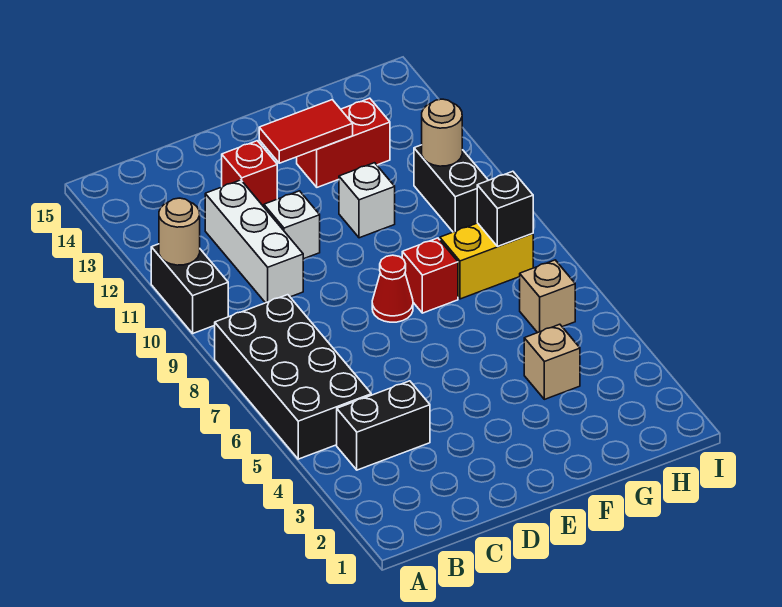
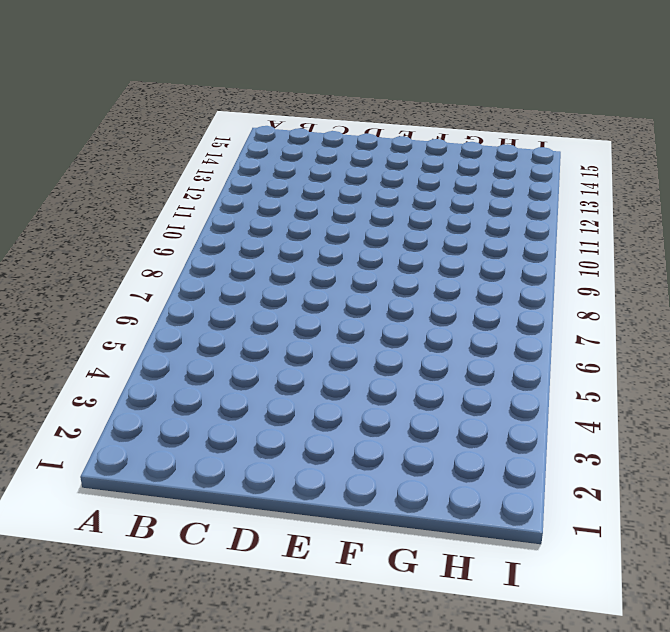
none -> black brick A5:B8 level 1
none -> black brick A10:A11 level 1
none -> black brick B4:C4 level 1

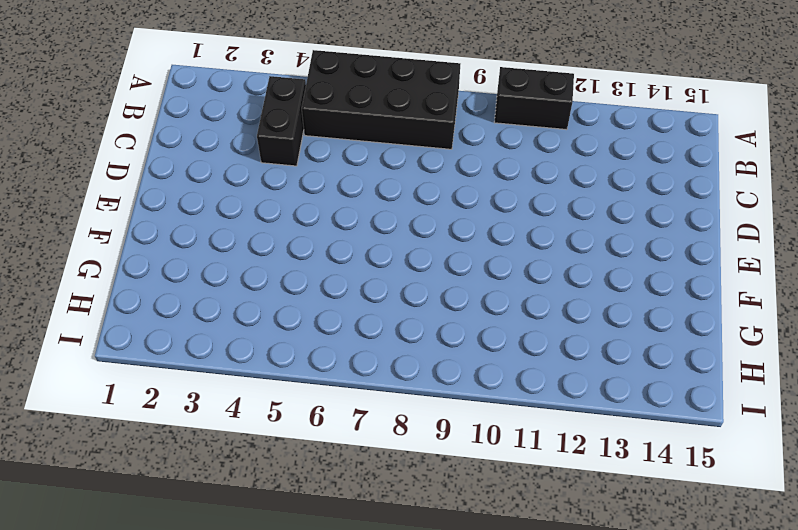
none -> white brick C10:C12 level 1
none -> white brick D11 level 1
none -> red brick D13 level 1

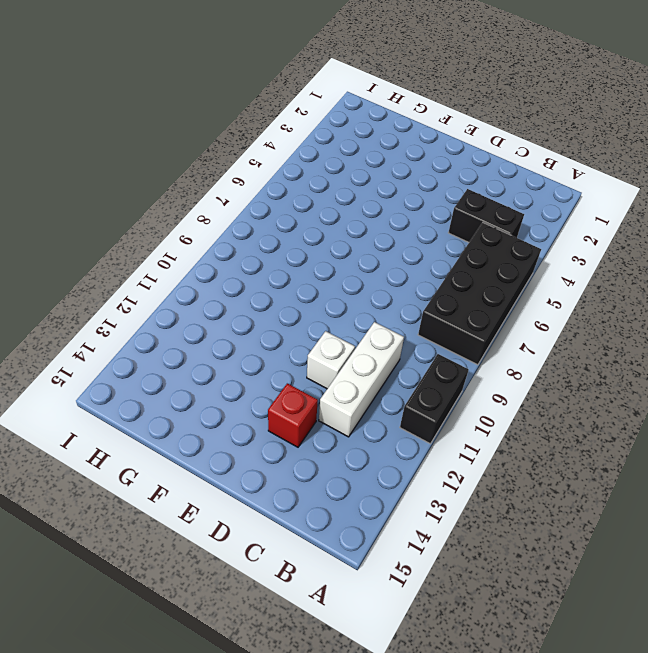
none -> red cone E8 level 1
none -> red brick F8 level 1
none -> white brick F11 level 1

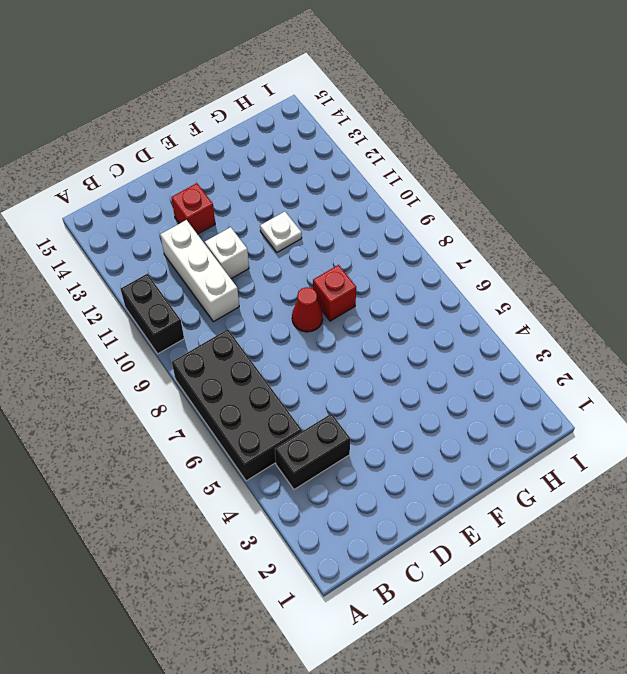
white plate F11 level 1 -> white brick F11 level 1
none -> red brick F13:G13 level 1
none -> tan brick G4 level 1
none -> yellow brick G8:H8 level 1

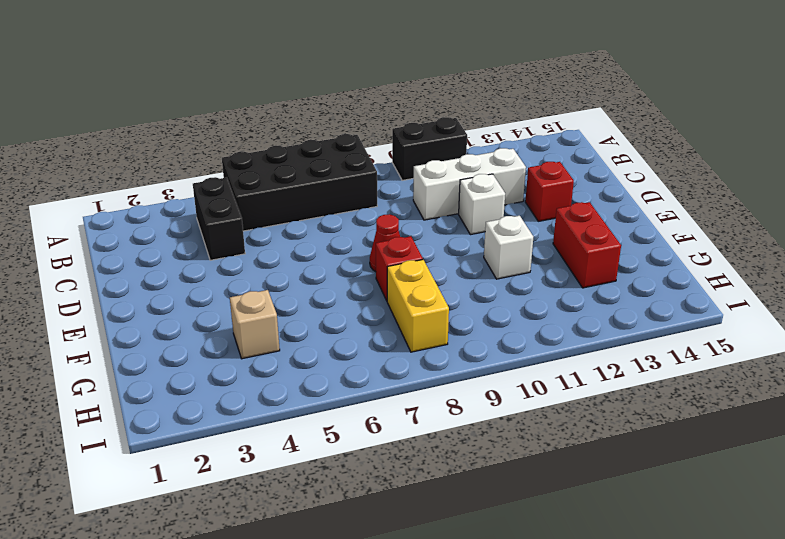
none -> tan brick H6 level 1
none -> black brick H10:H11 level 1
none -> tan round brick A11 level 2

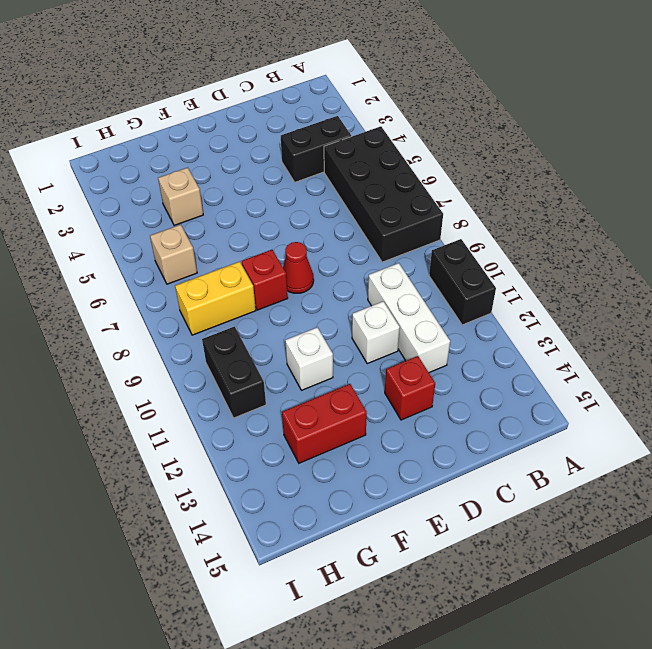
none -> tan round brick A11 level 2
none -> red tile E13:F13 level 2
none -> black brick H8 level 2

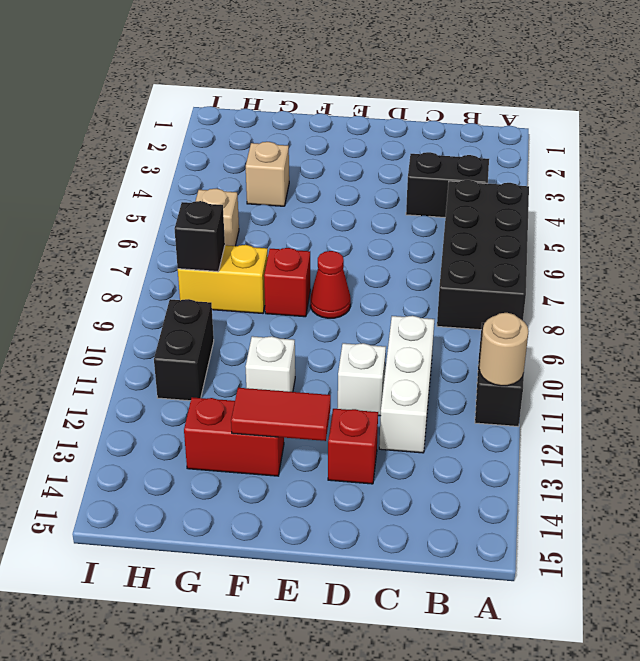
none -> tan round brick H11 level 2

